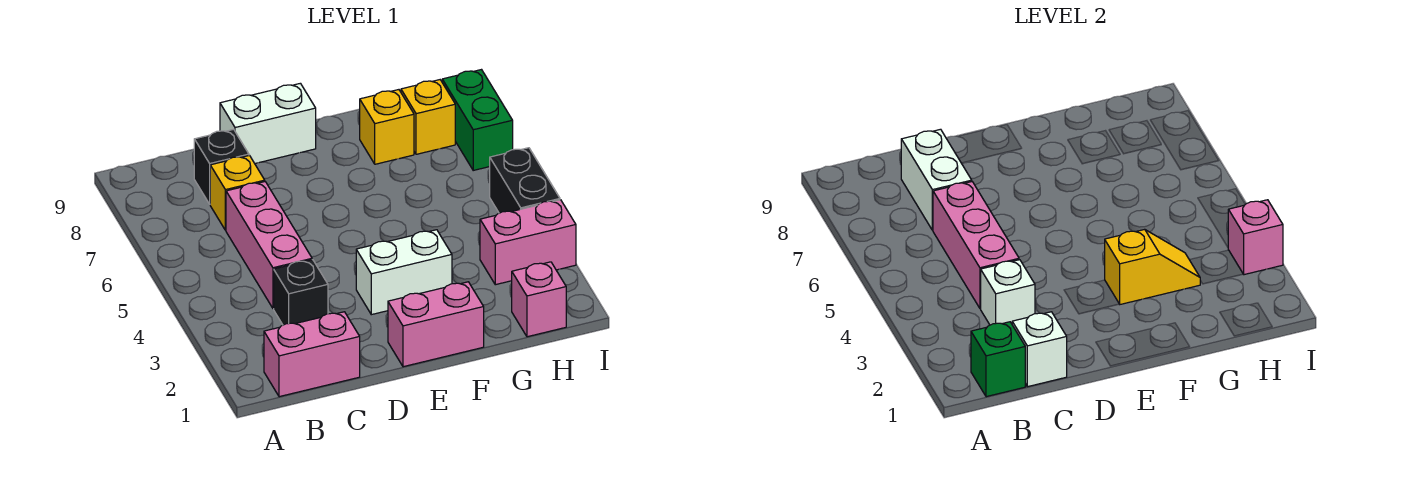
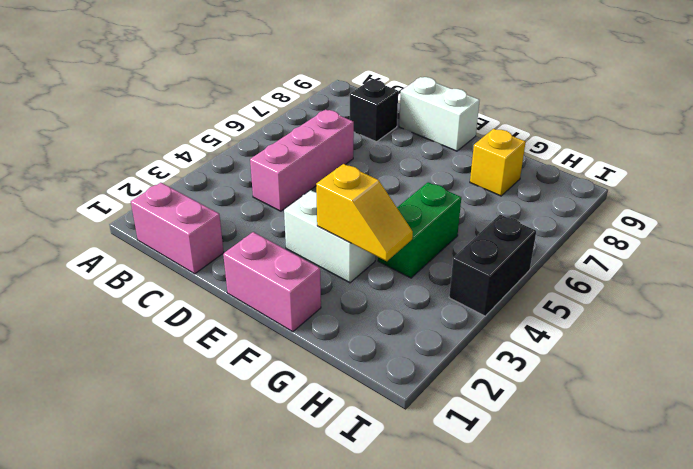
green brick G4:G5 level 1 -> green brick I7:I8 level 1
none -> black brick C3 level 1
none -> yellow brick C7 level 1
none -> pink brick H1 level 1

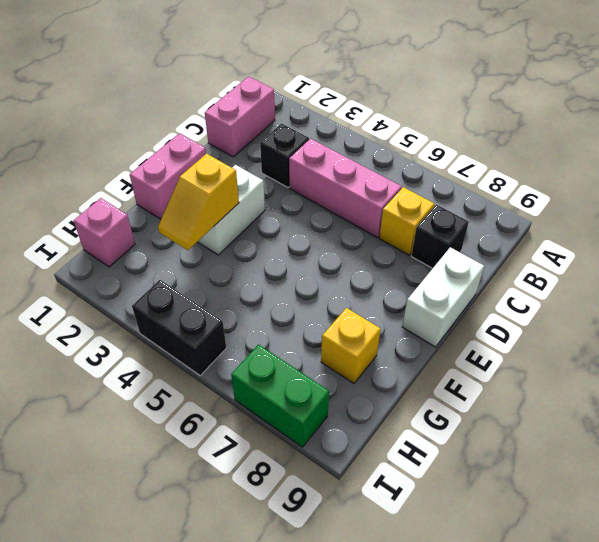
none -> pink brick H3:I3 level 1
none -> yellow brick H8 level 1
none -> green brick B1 level 2

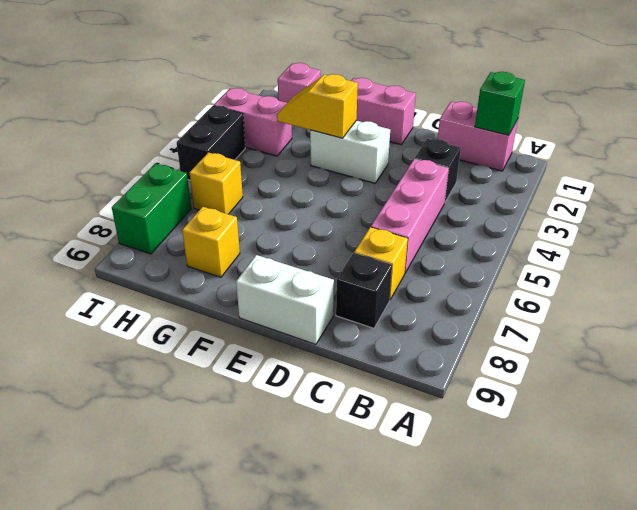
yellow brick H6 level 1 -> yellow brick H8 level 1
none -> white brick C1 level 2
none -> white brick C3 level 2
none -> pink brick C4:C6 level 2

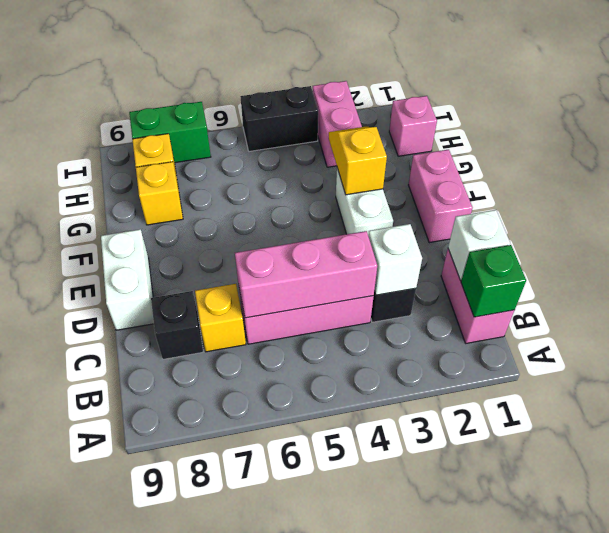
none -> white brick C7:C8 level 2
none -> pink brick I3 level 2

